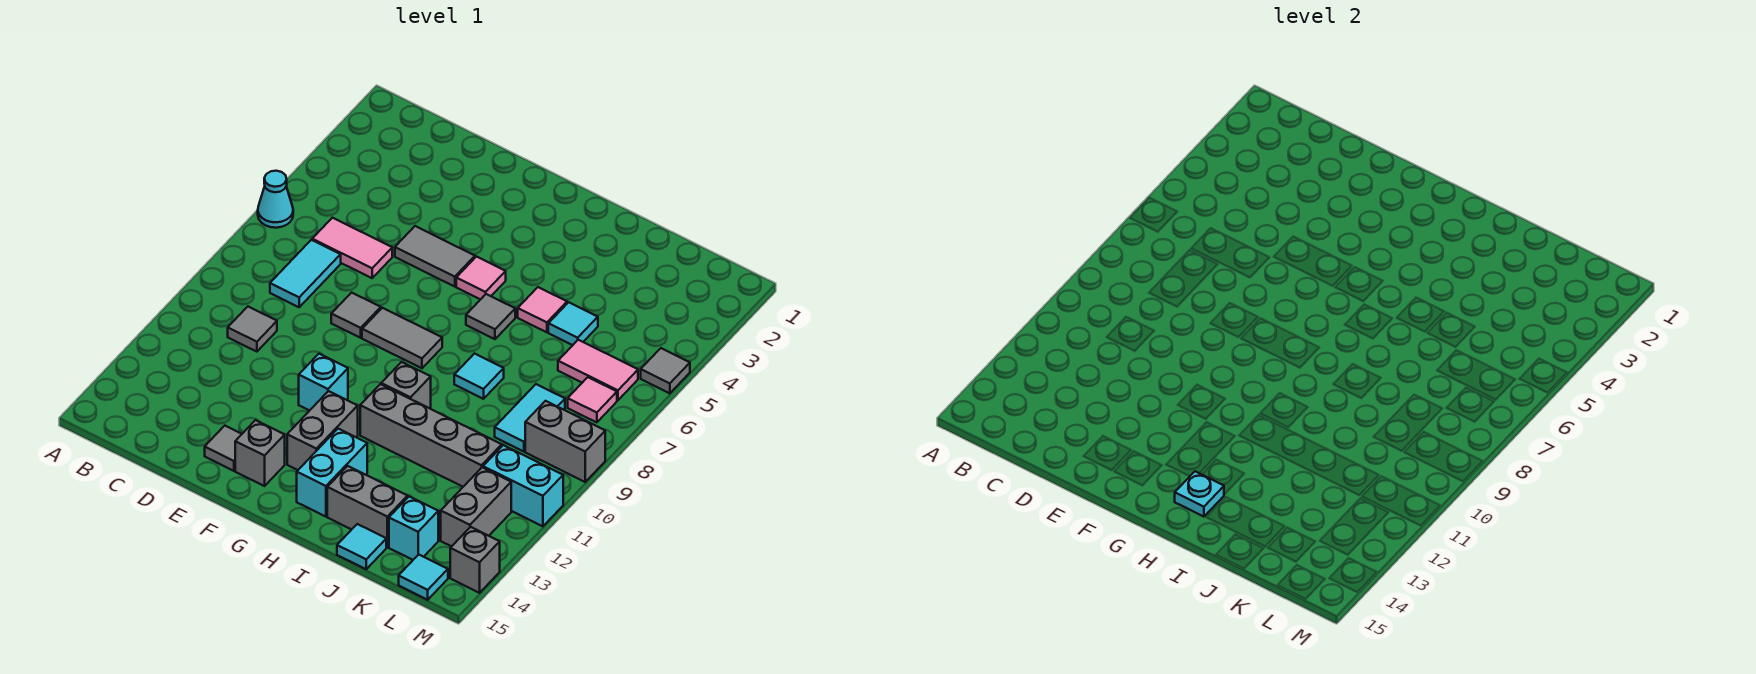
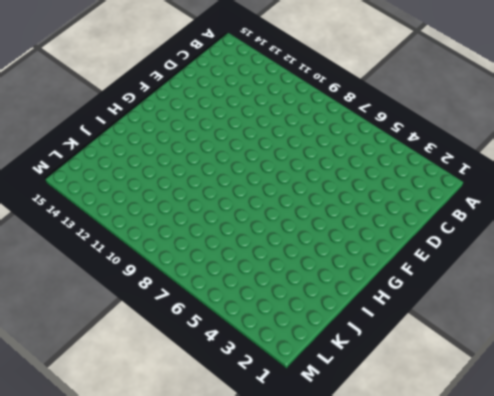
none -> cyan cone A6 level 1
none -> pink tile C6:D6 level 1
none -> cyan tile C7:C8 level 1
none -> grey tile C10 level 1

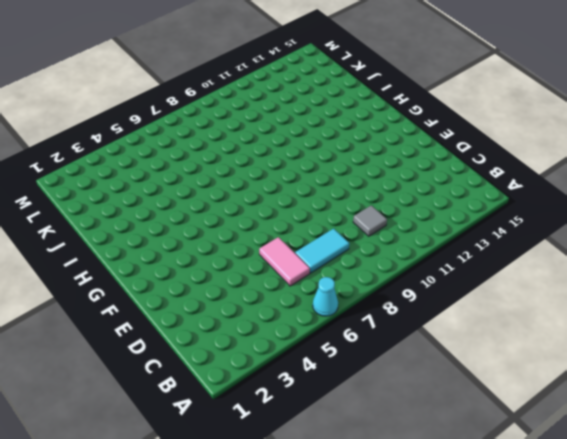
none -> grey tile E5:F5 level 1
none -> grey tile E8 level 1
none -> grey tile E14 level 1
none -> grey tile F8:G8 level 1

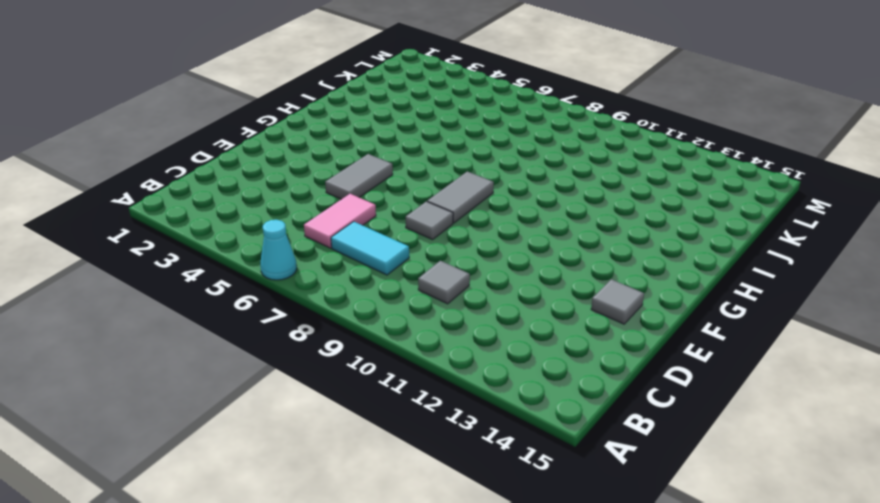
none -> cyan brick F11 level 1
none -> grey brick F14 level 1
none -> pink tile G5 level 1
none -> grey brick G12:G13 level 1

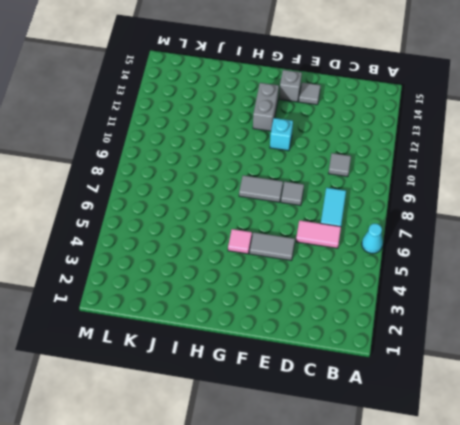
none -> grey tile H6 level 1
none -> grey brick H10 level 1
none -> grey brick H11:K11 level 1
none -> cyan brick H13:H14 level 1

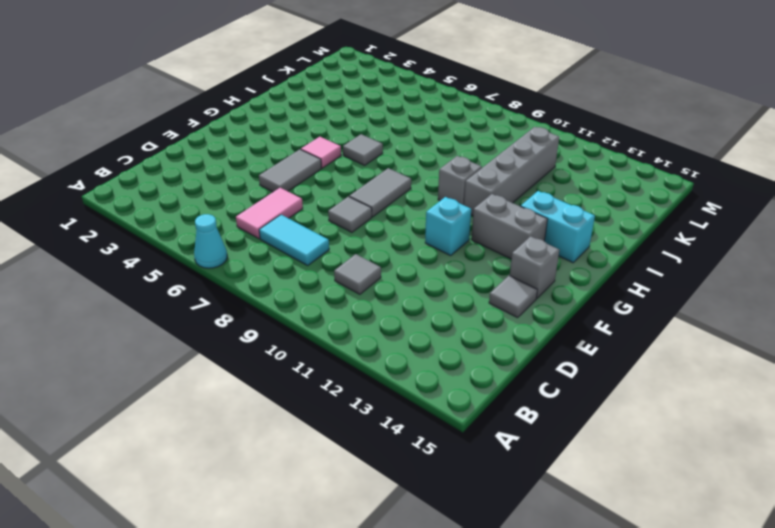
none -> pink tile I5 level 1
none -> cyan tile I8 level 1
none -> grey brick I14:J14 level 1
none -> cyan tile J5 level 1

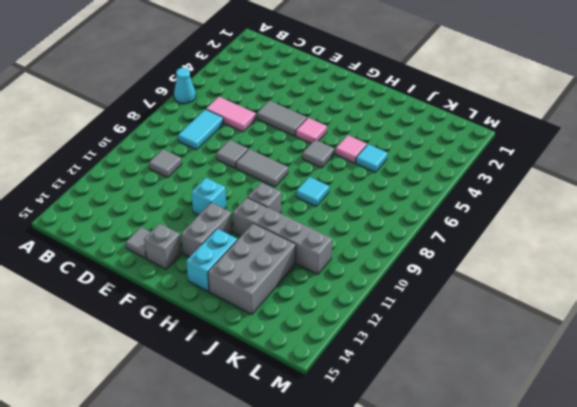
grey brick I12:J14 level 1 -> grey brick I14:J14 level 1
none -> cyan tile J15 level 1
none -> pink tile K6:L6 level 1
none -> cyan tile K8:K9 level 1
none -> cyan brick K14 level 1

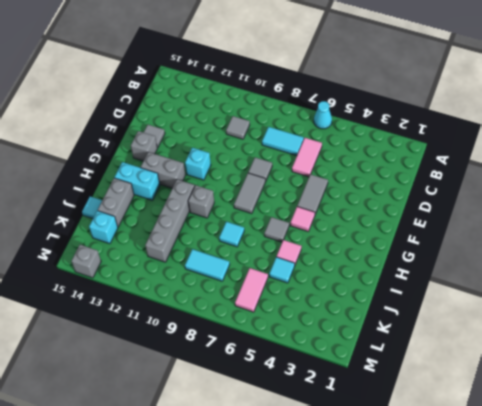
none -> pink tile L7 level 1
none -> grey brick L9:M9 level 1
none -> cyan brick L11:M11 level 1
none -> grey brick L12:L13 level 1

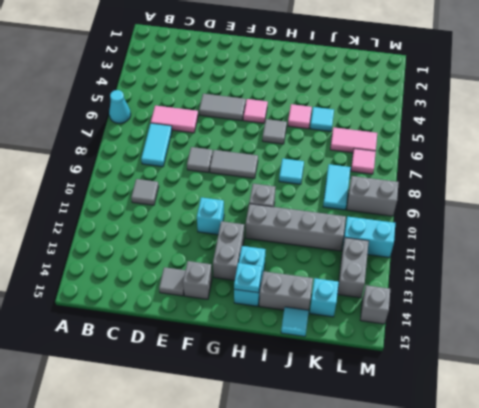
none -> cyan tile L15 level 1
none -> grey tile M5 level 1

